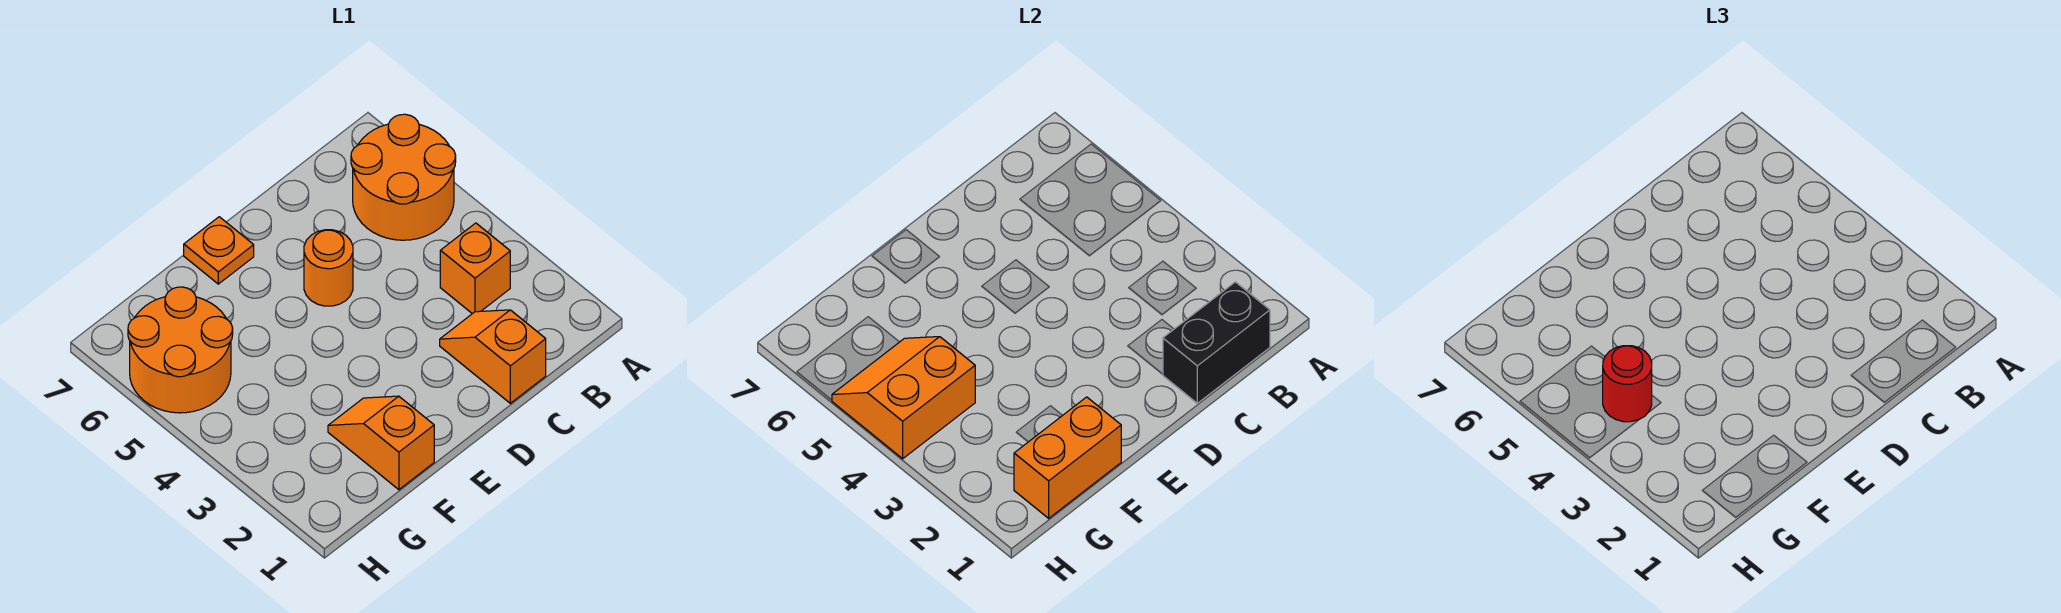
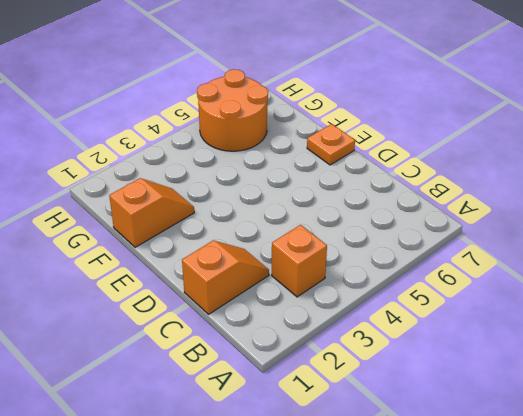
none -> orange round brick A5:B6 level 1
none -> orange round brick D5 level 1

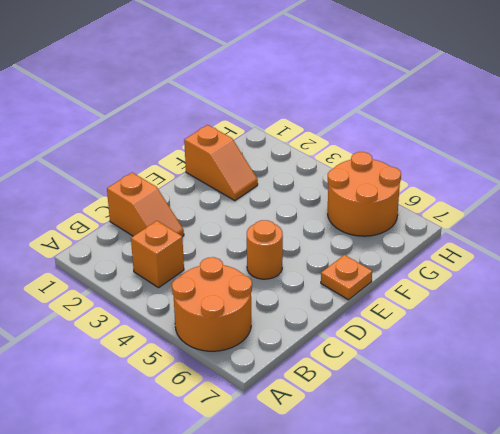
none -> black brick B1:C1 level 2
none -> orange brick F1:G1 level 2

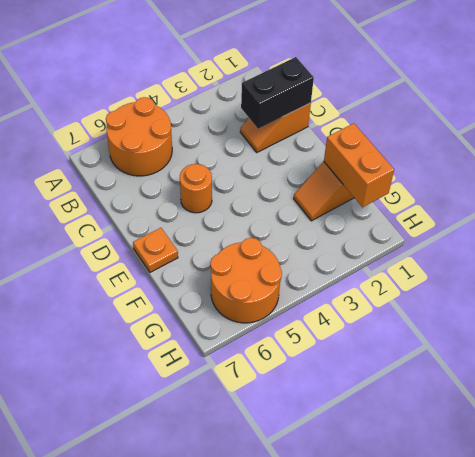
black brick C1:C2 level 2 -> black brick B1:C1 level 2
none -> orange brick B3 level 1
none -> orange slope G4:H5 level 2 top 4

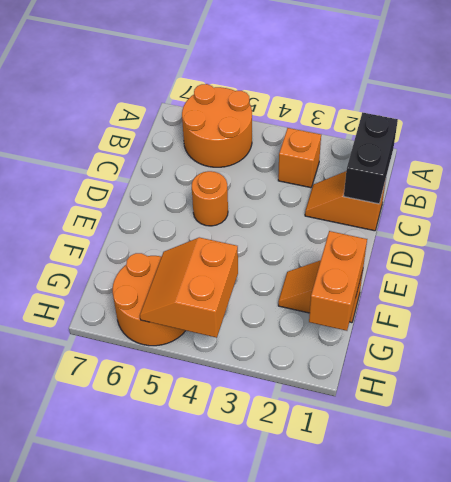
none -> orange plate E7 level 1
none -> red round brick G4 level 3

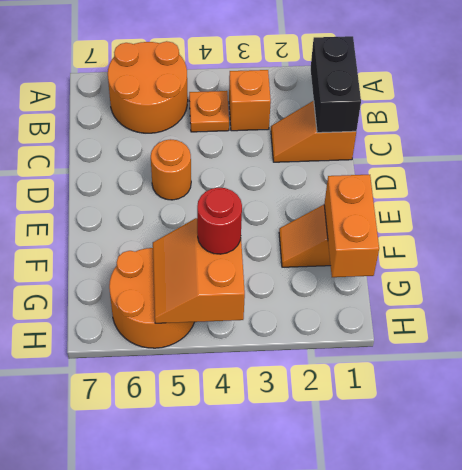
orange plate B4 level 1 -> orange plate E7 level 1

